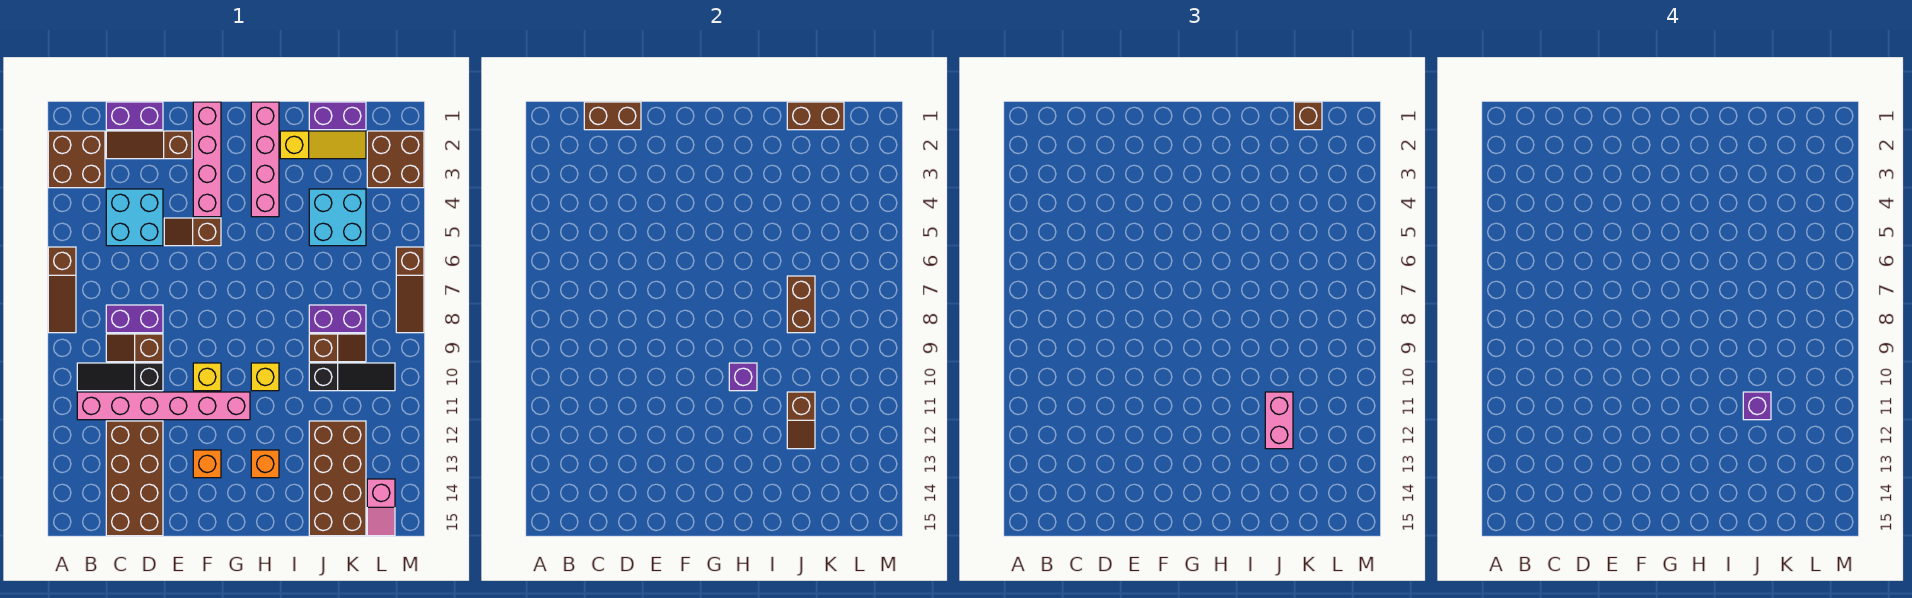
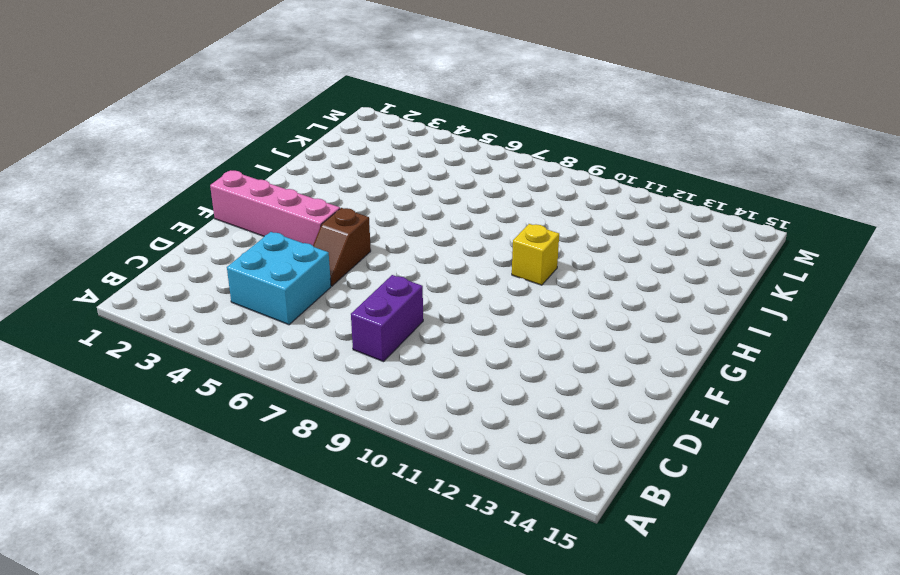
none -> brown brick A2:B3 level 1
none -> brown slope A6:A8 level 1 top 6
none -> black slope B10:D10 level 1 top D
none -> pink brick B11:G11 level 1

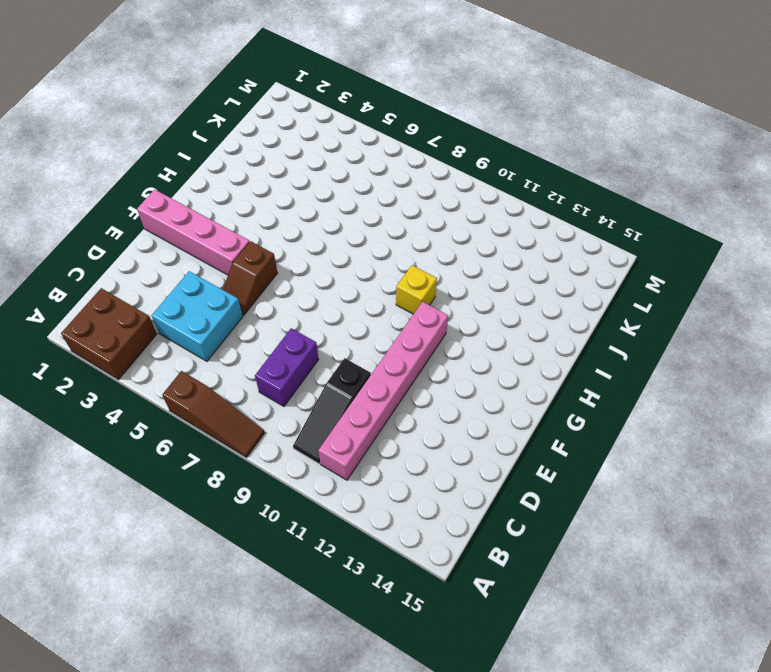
none -> purple brick C1:D1 level 1
none -> brown slope C2:E2 level 1 top E
none -> brown slope C9:D9 level 1 top D
none -> brown brick C12:D15 level 1

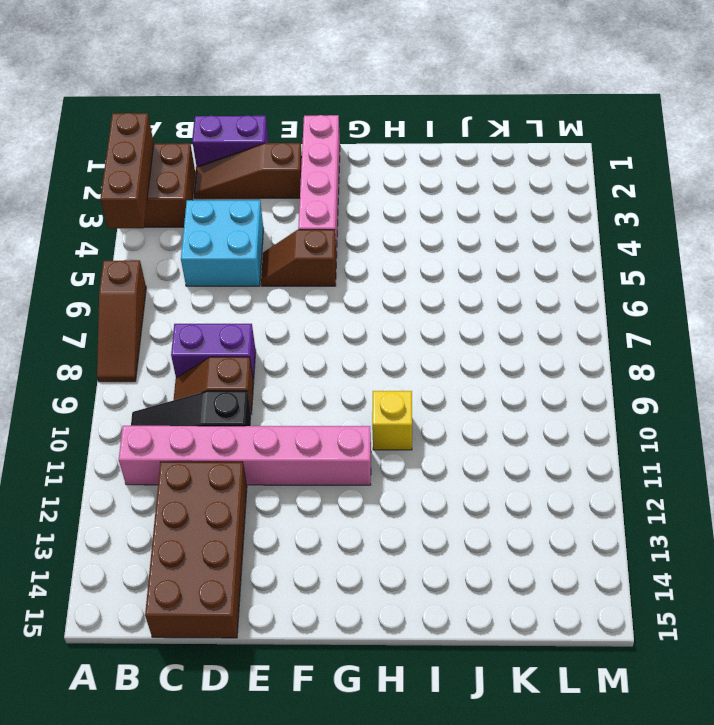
brown brick A2:A4 level 2 -> none
none -> yellow brick F10 level 1
none -> orange brick F13 level 1
none -> pink brick H1:H4 level 1
none -> orange brick H13 level 1

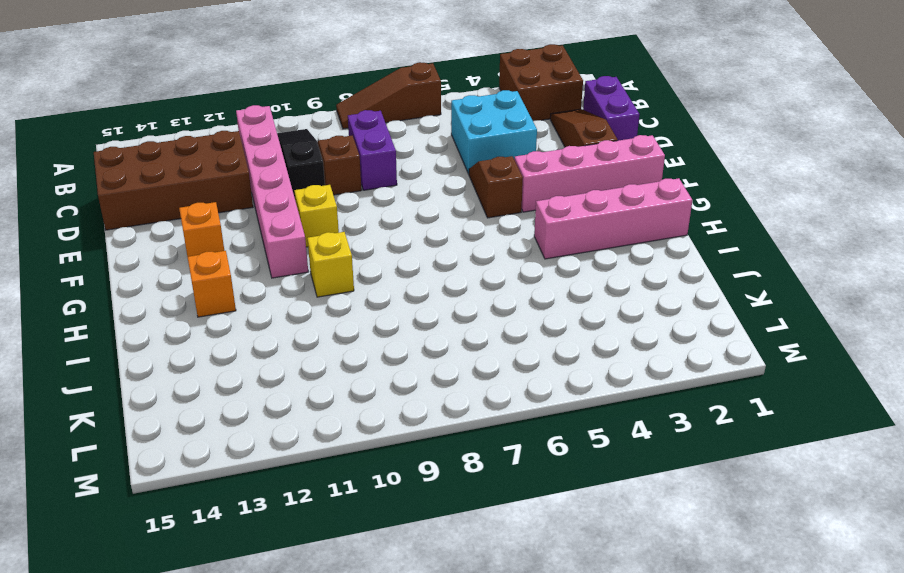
none -> yellow slope I2:K2 level 1 top I
none -> purple brick J1:K1 level 1
none -> cyan brick J4:K5 level 1
none -> purple brick J8:K8 level 1

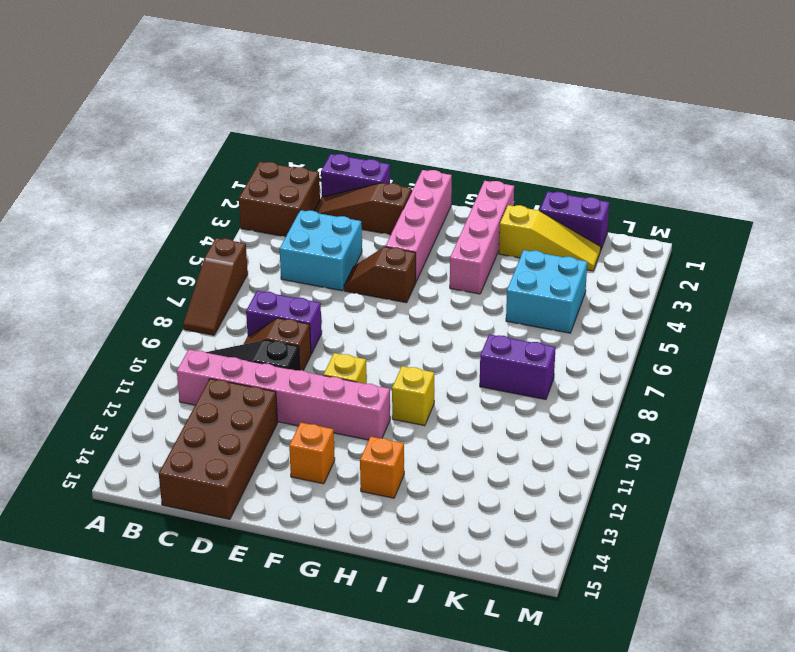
none -> brown slope J9:K9 level 1 top J
none -> black slope J10:L10 level 1 top J
none -> brown brick J12:K15 level 1
none -> brown brick L2:M3 level 1

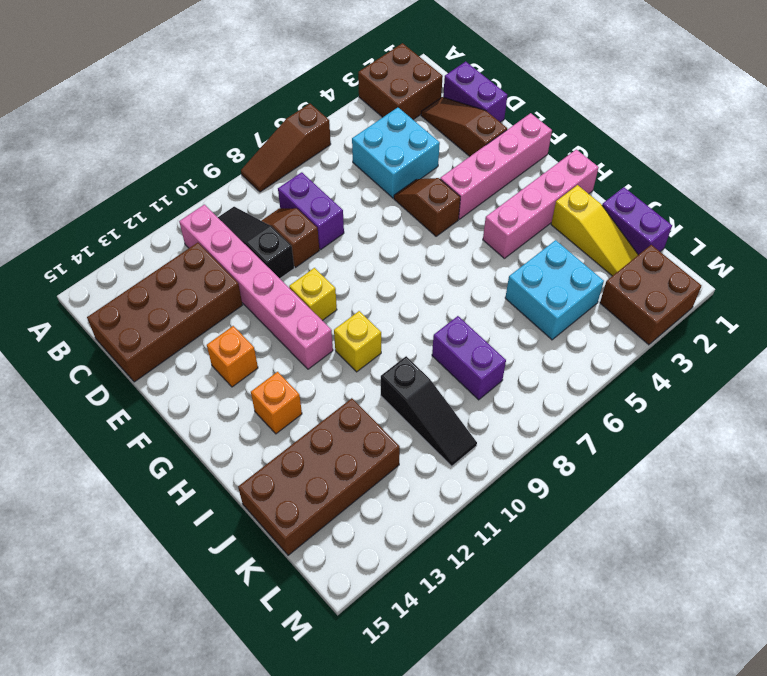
none -> brown slope J9:K9 level 1 top J
none -> pink slope L14:L15 level 1 top 14
none -> brown slope M6:M8 level 1 top 6
none -> brown brick C1:D1 level 2

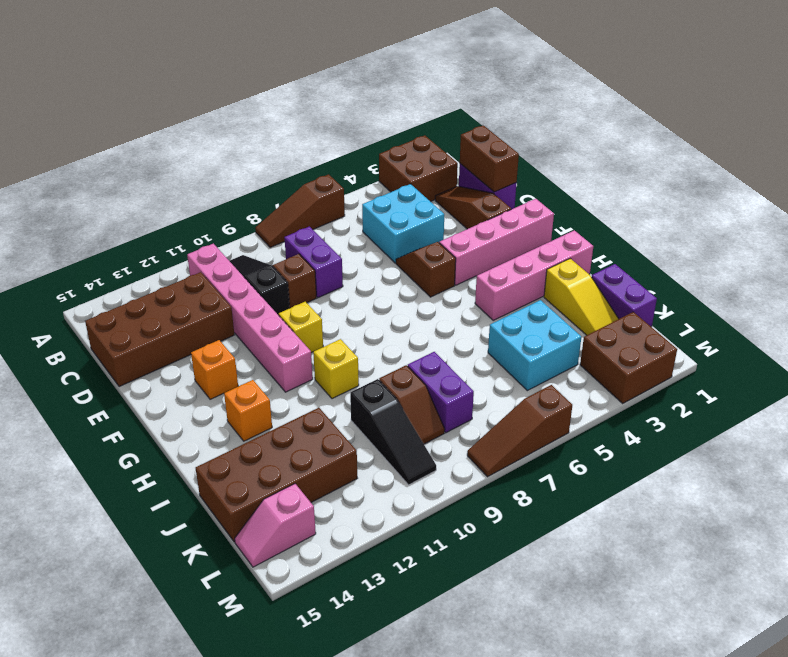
none -> purple brick H10 level 2
none -> brown brick J1:K1 level 2
none -> brown brick J7:J8 level 2
none -> brown slope J11:J12 level 2 top 11

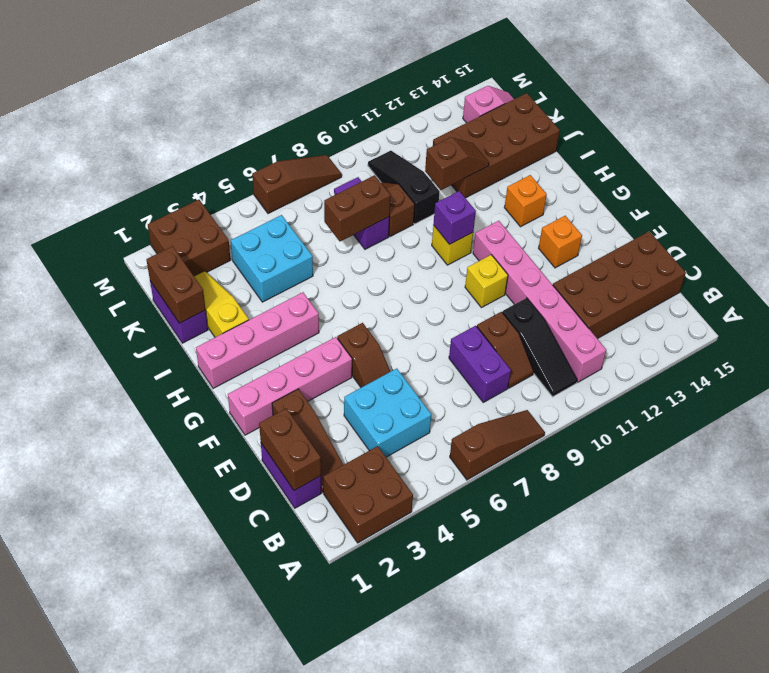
none -> pink brick J11:J12 level 3
none -> brown brick K1 level 3
none -> purple brick J11 level 4

